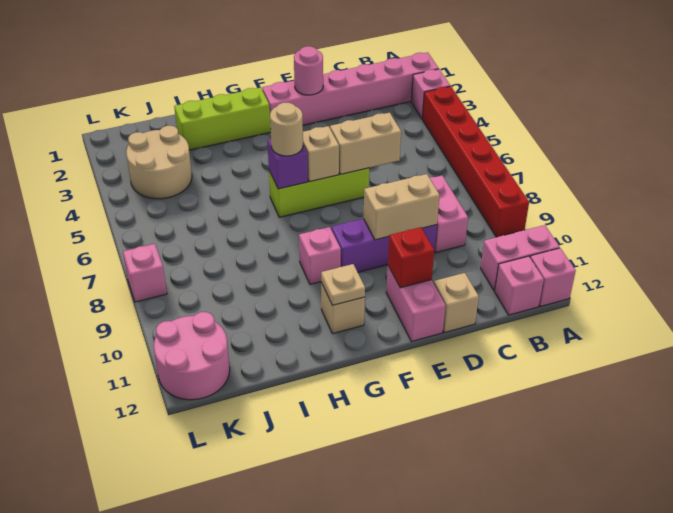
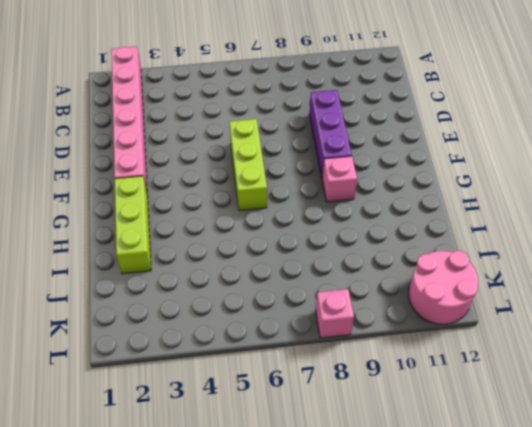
none -> pink brick A3 level 1
none -> red brick A4:A9 level 1
none -> pink brick A11:B11 level 1

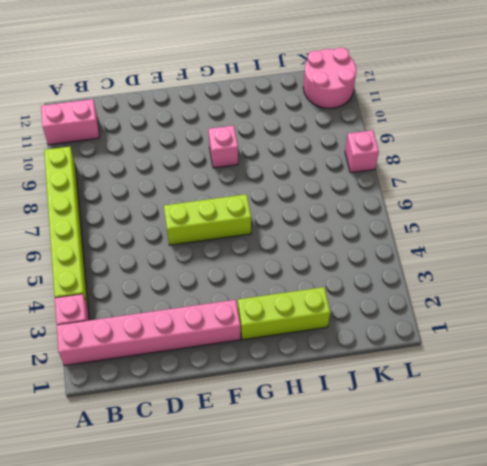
lime brick A4:A9 level 1 -> red brick A4:A9 level 1
none -> pink brick A12 level 1
none -> pink brick B12 level 1
none -> pink brick C8:C9 level 1

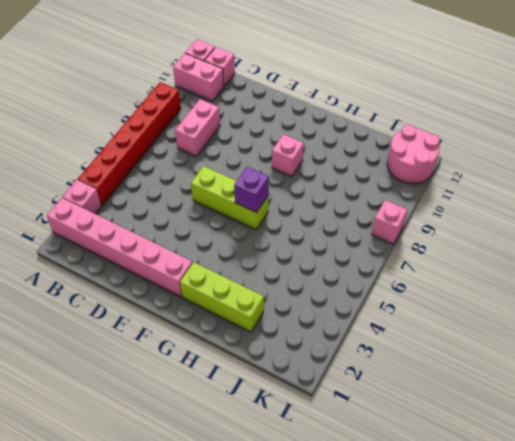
none -> purple brick D9:F9 level 1
none -> tan brick D12 level 1
none -> pink brick E11:E12 level 1

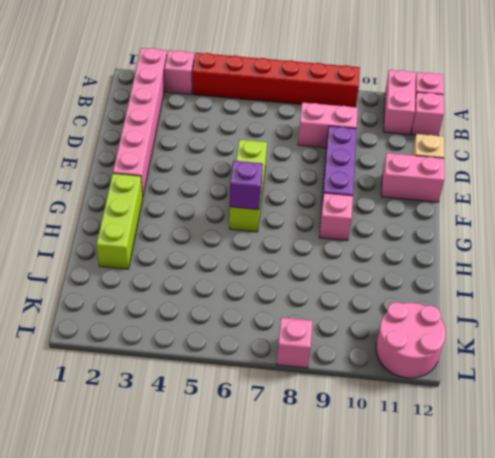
none -> tan brick G11 level 1
none -> tan round brick J3:K4 level 1
none -> tan brick D6:E6 level 2

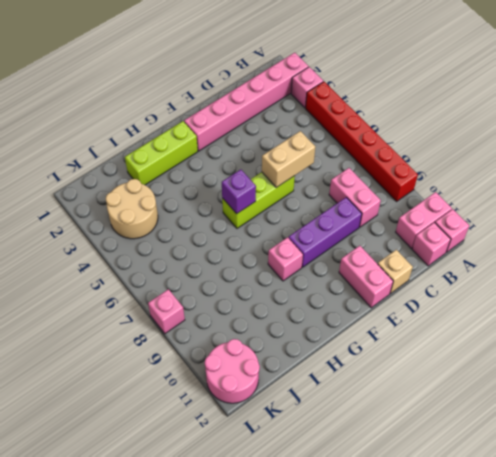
none -> tan brick G11 level 1
none -> tan brick D9:E9 level 2
none -> pink round brick E2 level 2

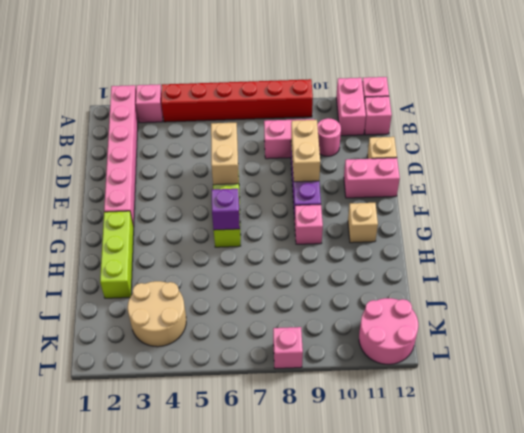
pink round brick C10 level 1 -> pink round brick E2 level 2
none -> red brick E11 level 2
none -> tan brick F6 level 2
none -> tan plate G11 level 2

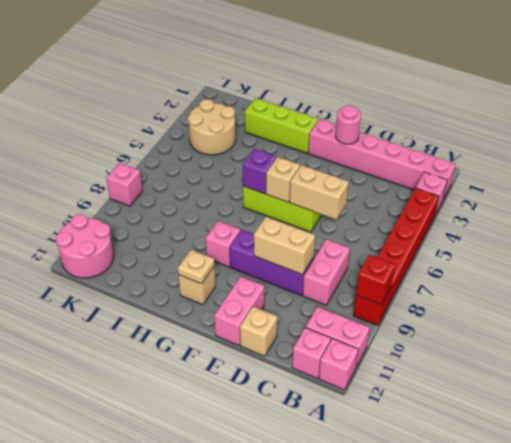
red brick A9 level 2 -> red brick E11 level 2
none -> tan round brick G6 level 3

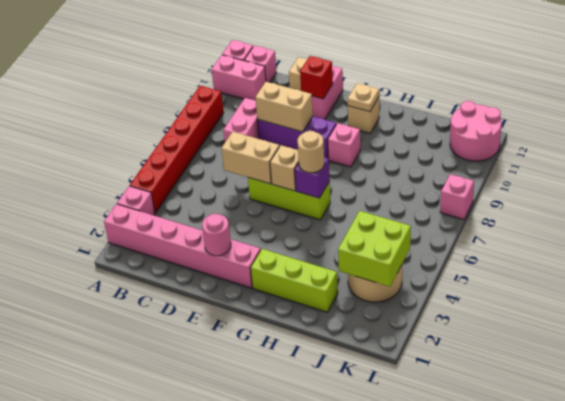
lime brick J3:K4 level 2 -> none

